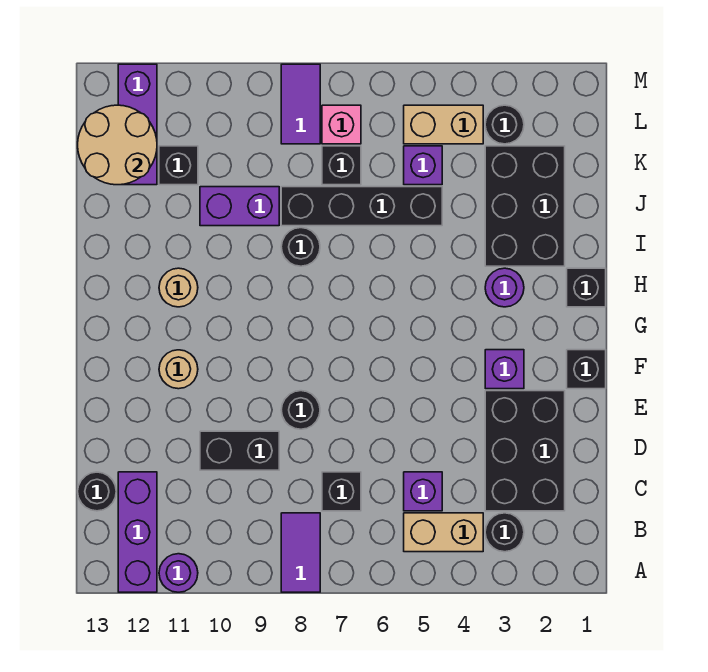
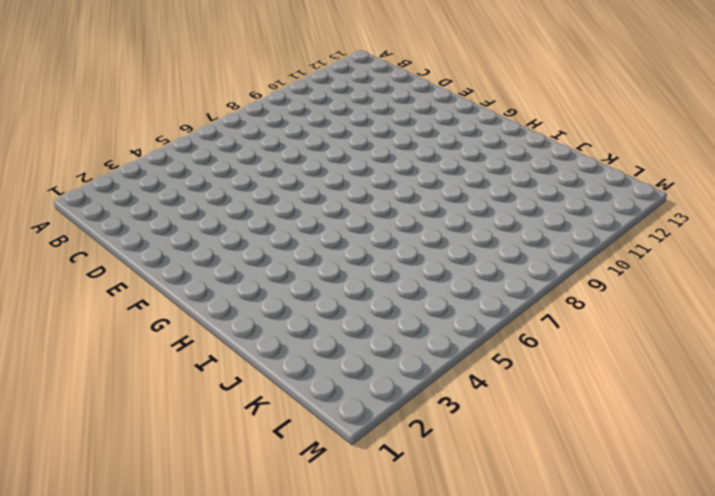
none -> purple tile A8:B8 level 1
none -> purple round brick A11 level 1
none -> purple brick A12:C12 level 1
none -> black round brick B3 level 1

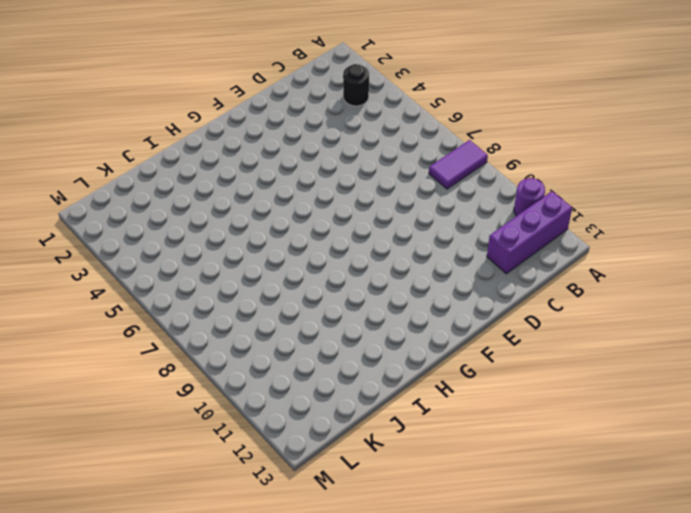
none -> tan brick B4:B5 level 1
none -> black brick C2:E3 level 1
none -> purple brick C5 level 1
none -> black brick C7 level 1

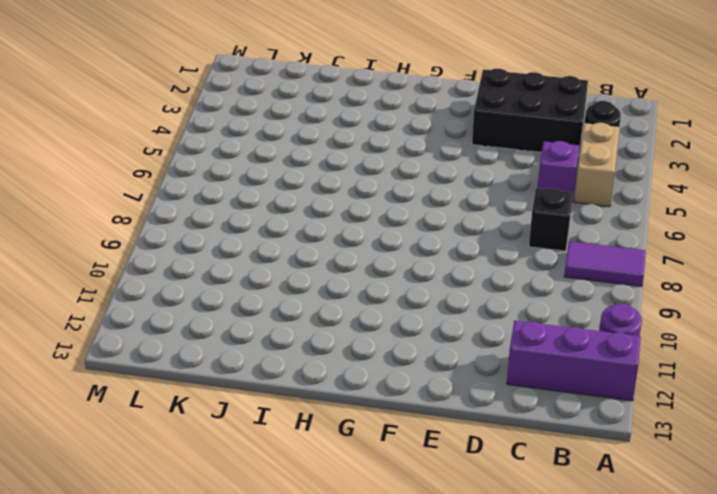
none -> black round brick C13 level 1
none -> black brick D9:D10 level 1
none -> black round brick E8 level 1
none -> black brick F1 level 1

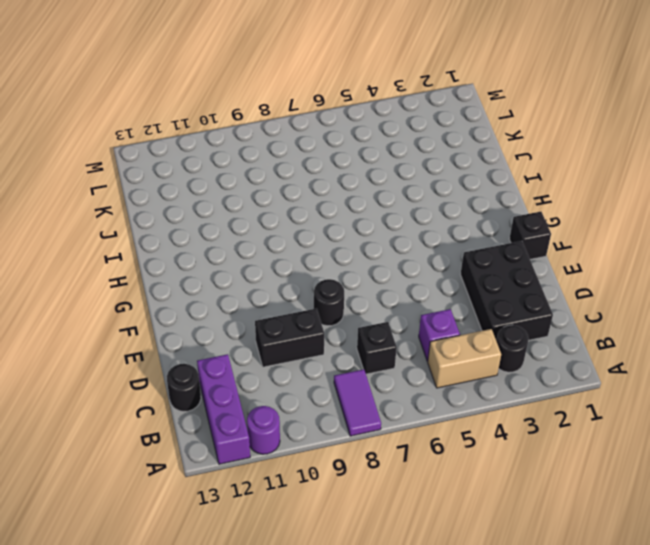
none -> purple brick F3 level 1
none -> tan round brick F11 level 1
none -> black brick H1 level 1
none -> purple round brick H3 level 1

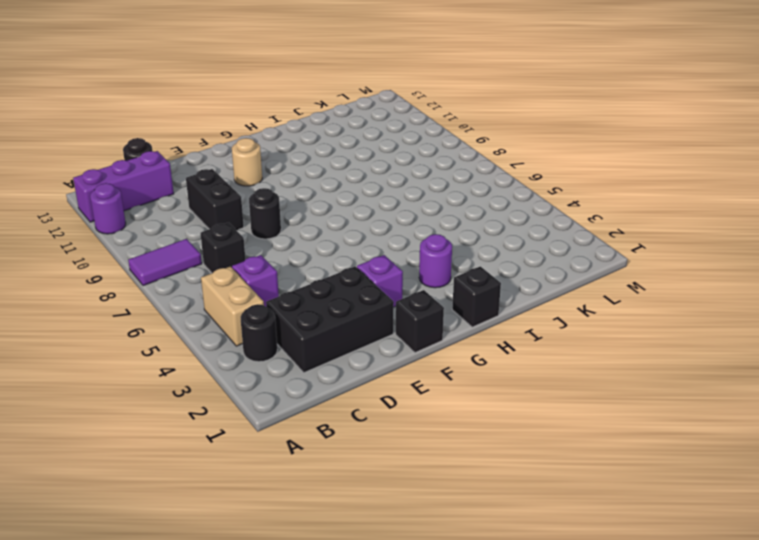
none -> tan round brick H11 level 1
none -> black brick I2:K3 level 1
none -> black round brick I8 level 1
none -> black brick J5:J8 level 1

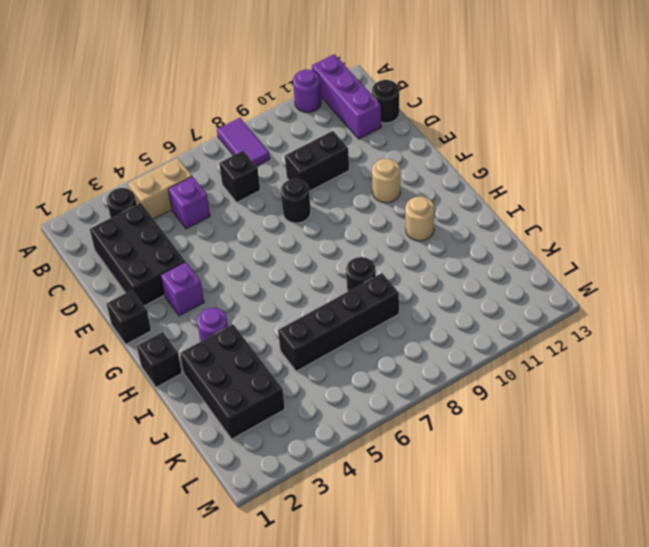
none -> purple brick J9:J10 level 1
none -> purple brick K5 level 1
none -> black brick K7 level 1
none -> black brick K11 level 1

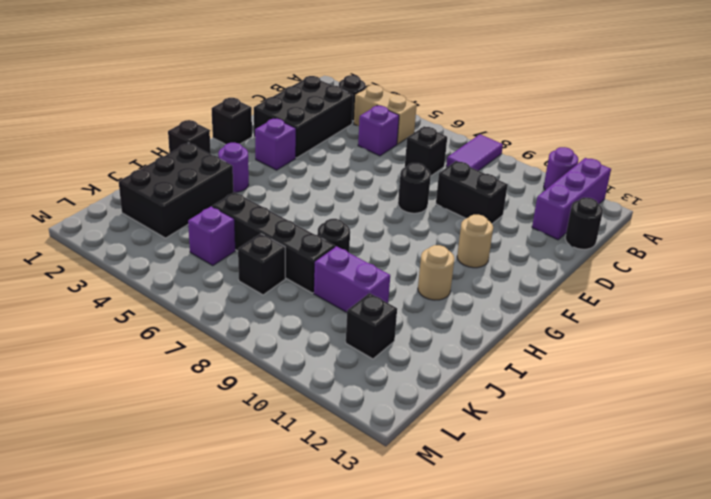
none -> purple brick K12:M12 level 1
none -> black round brick L3 level 1
none -> tan brick L4:L5 level 1
none -> pink brick L7 level 1

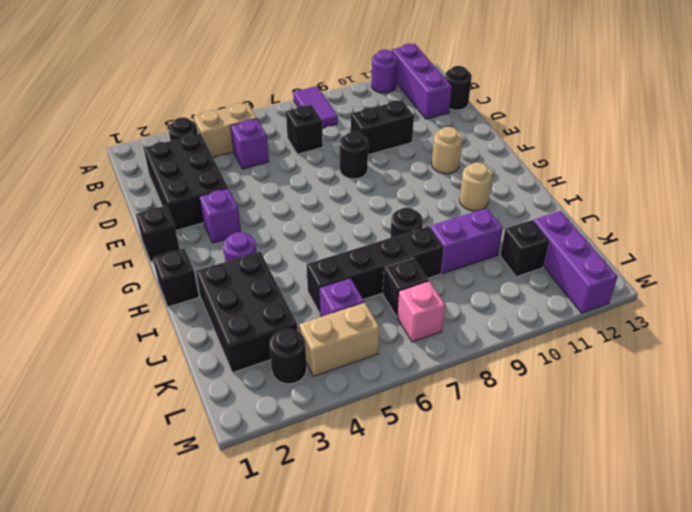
none -> purple tile L8:M8 level 1
none -> tan round brick K12:L13 level 2

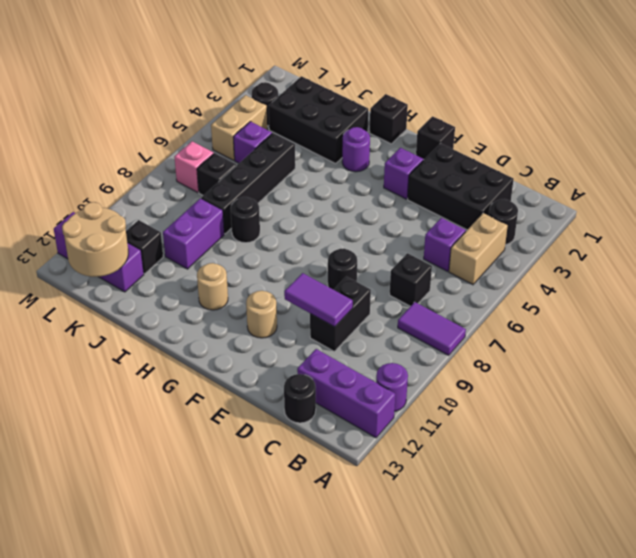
purple tile D10:E10 level 2 -> purple tile L8:M8 level 1

